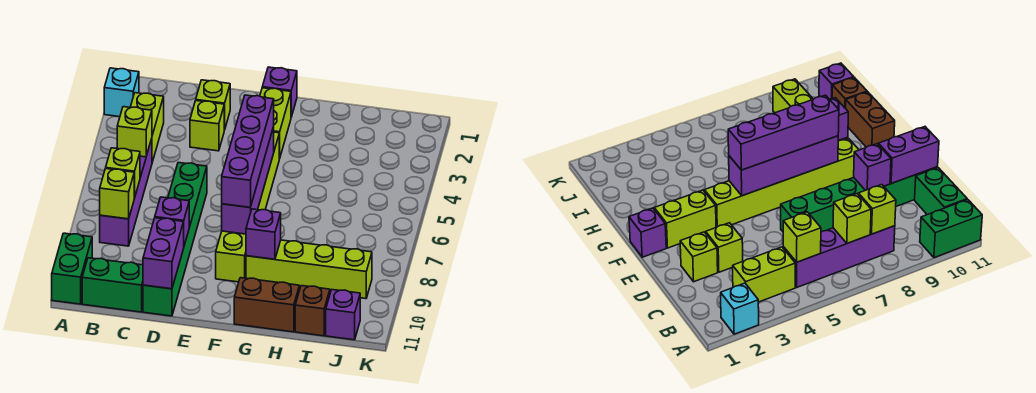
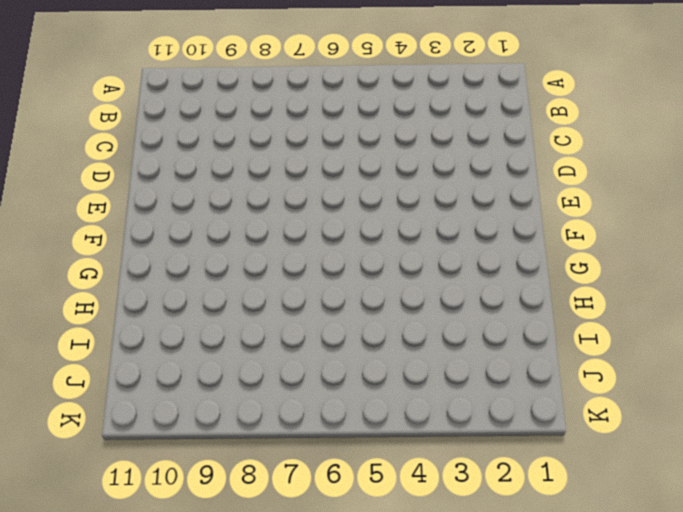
none -> cyan brick A2 level 1
none -> green brick A10:A11 level 1
none -> lime brick B3:B4 level 1

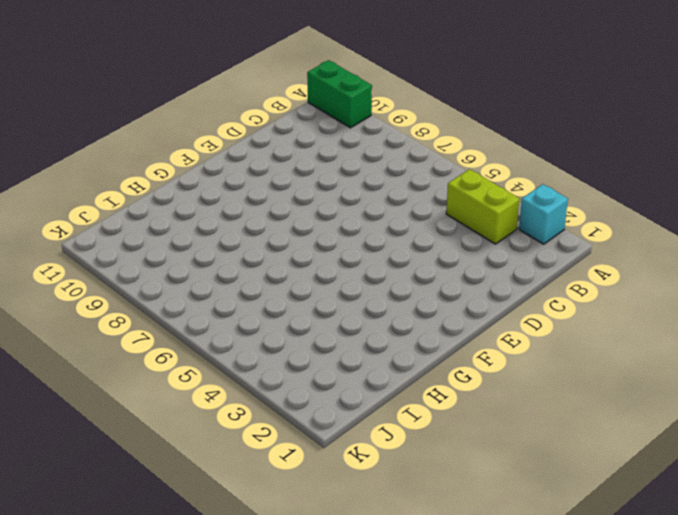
none -> purple brick B5:B8 level 1
none -> green brick B11:C11 level 1
none -> lime brick D2 level 1

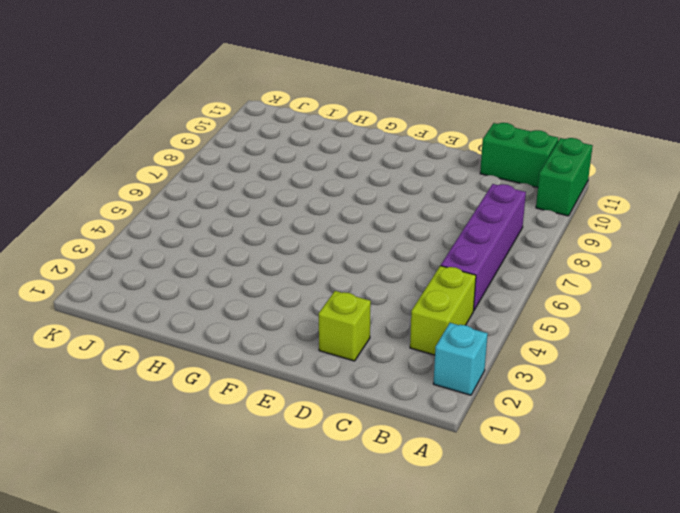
none -> lime brick D3 level 1
none -> green brick D6:D11 level 1
none -> purple brick F1 level 1

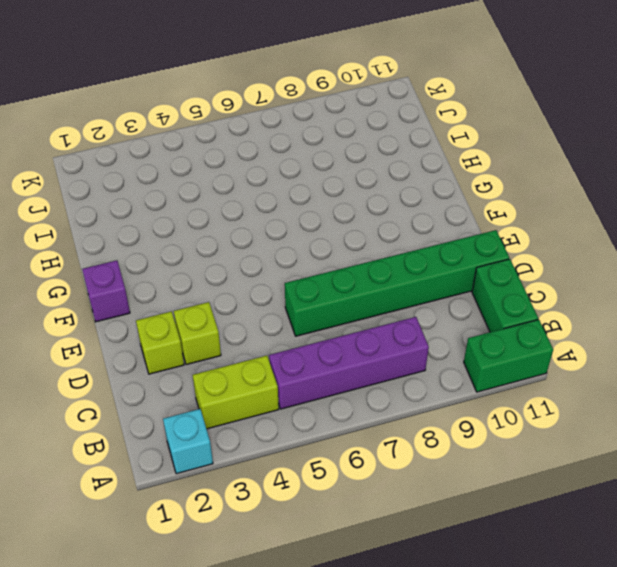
none -> lime brick F2:F3 level 1
none -> lime brick F4:F9 level 1
none -> lime brick G9:J9 level 1

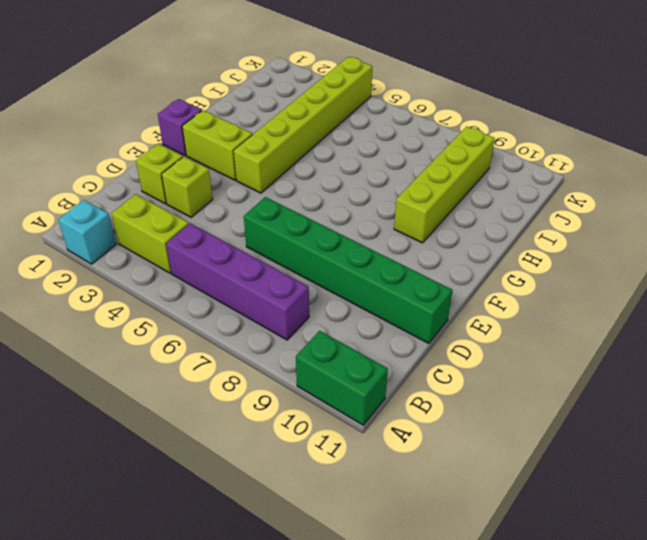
lime brick F4:K4 level 1 -> lime brick F4:F9 level 1
none -> green brick B11:C11 level 1
none -> brown brick G11:H11 level 1
none -> brown brick I11 level 1

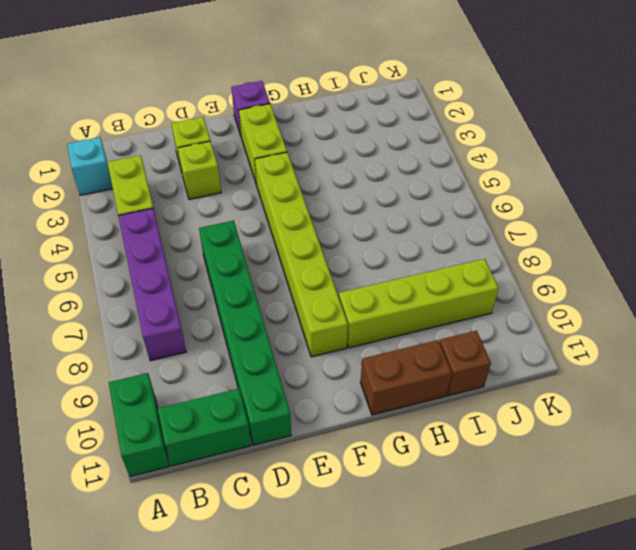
none -> purple brick J11 level 1
none -> lime brick B5 level 2
none -> lime brick B7 level 2

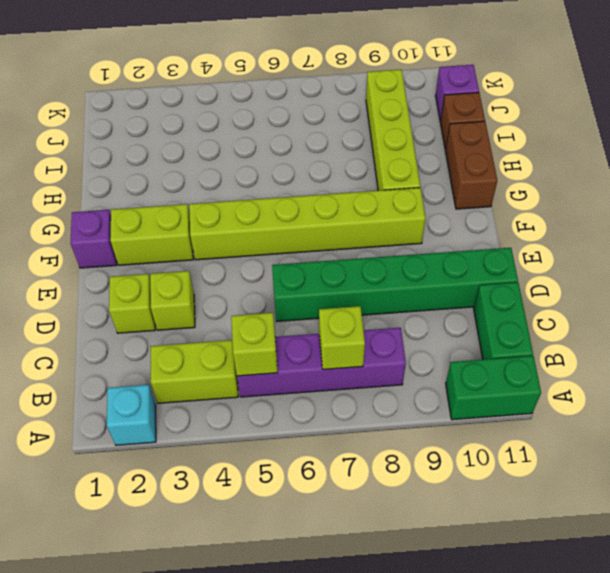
none -> lime brick B8 level 2
none -> purple brick D9 level 2
none -> purple brick D10:D11 level 2

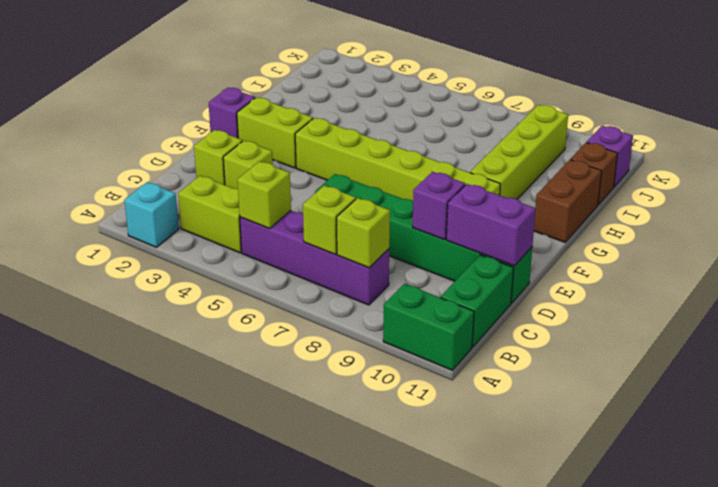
none -> purple brick F5:F8 level 2
none -> purple brick G9 level 2
none -> purple brick F5:F8 level 3

